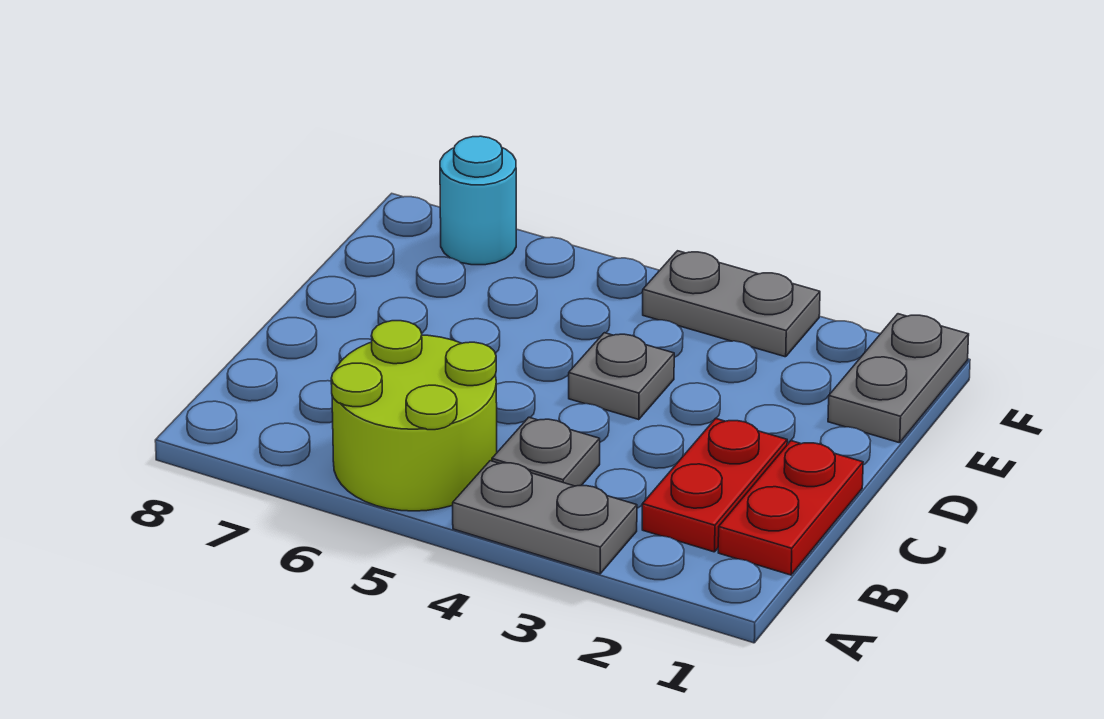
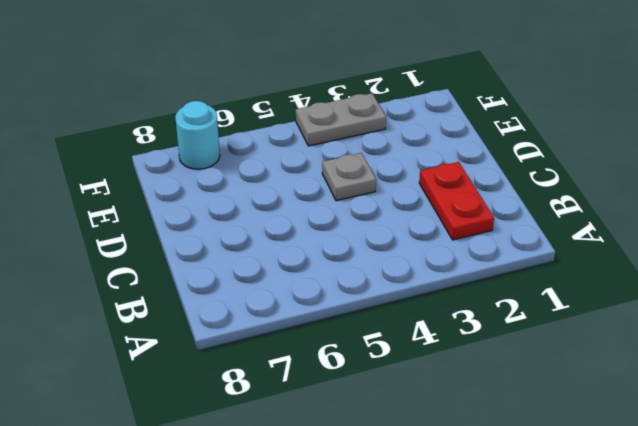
none -> grey plate A3:A4 level 1
none -> lime round brick A5:B6 level 1

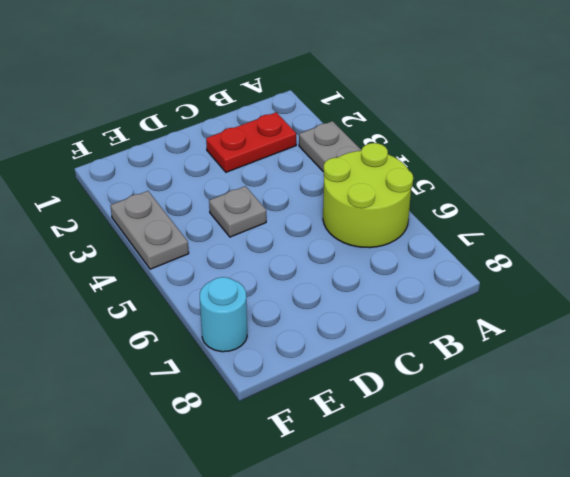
none -> red plate B1:C1 level 1
none -> grey plate B4 level 1

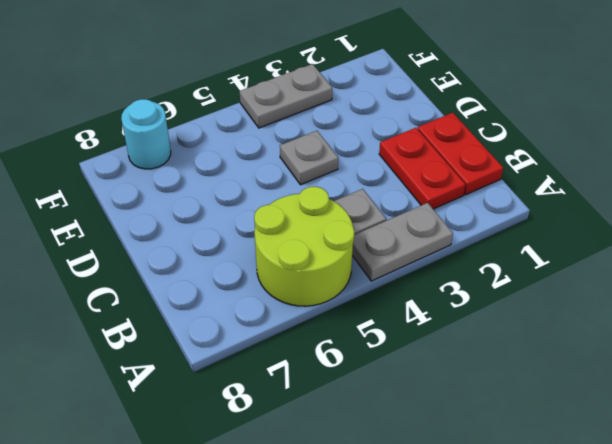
none -> grey plate E1:F1 level 1

